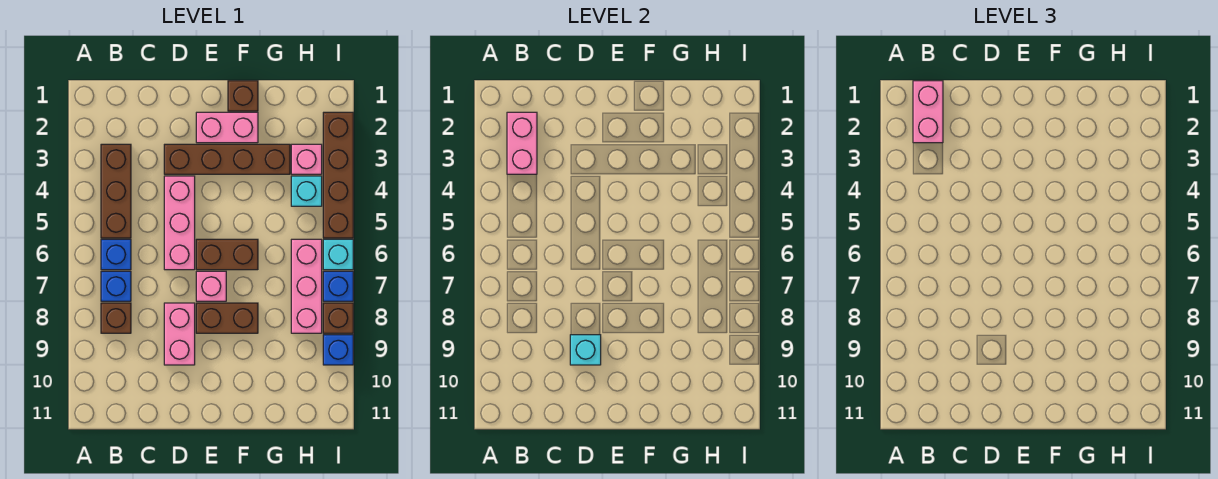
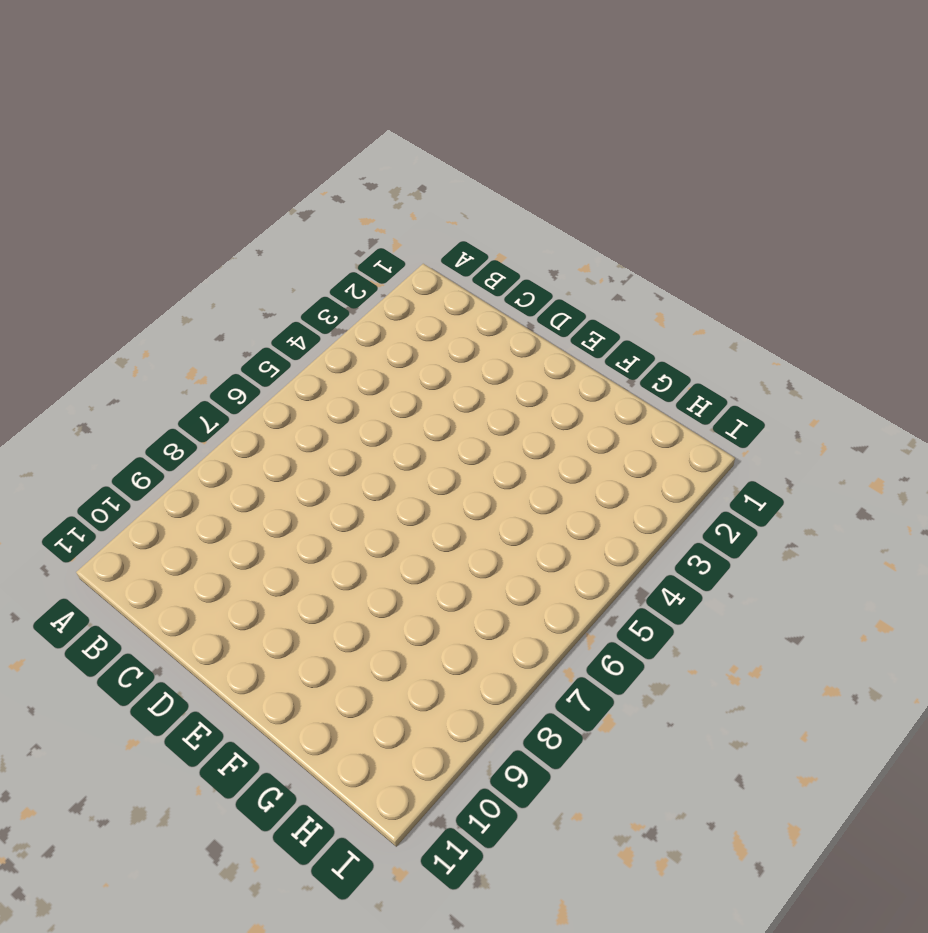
none -> brown brick B3:B5 level 1
none -> blue brick B6 level 1
none -> blue brick B7 level 1

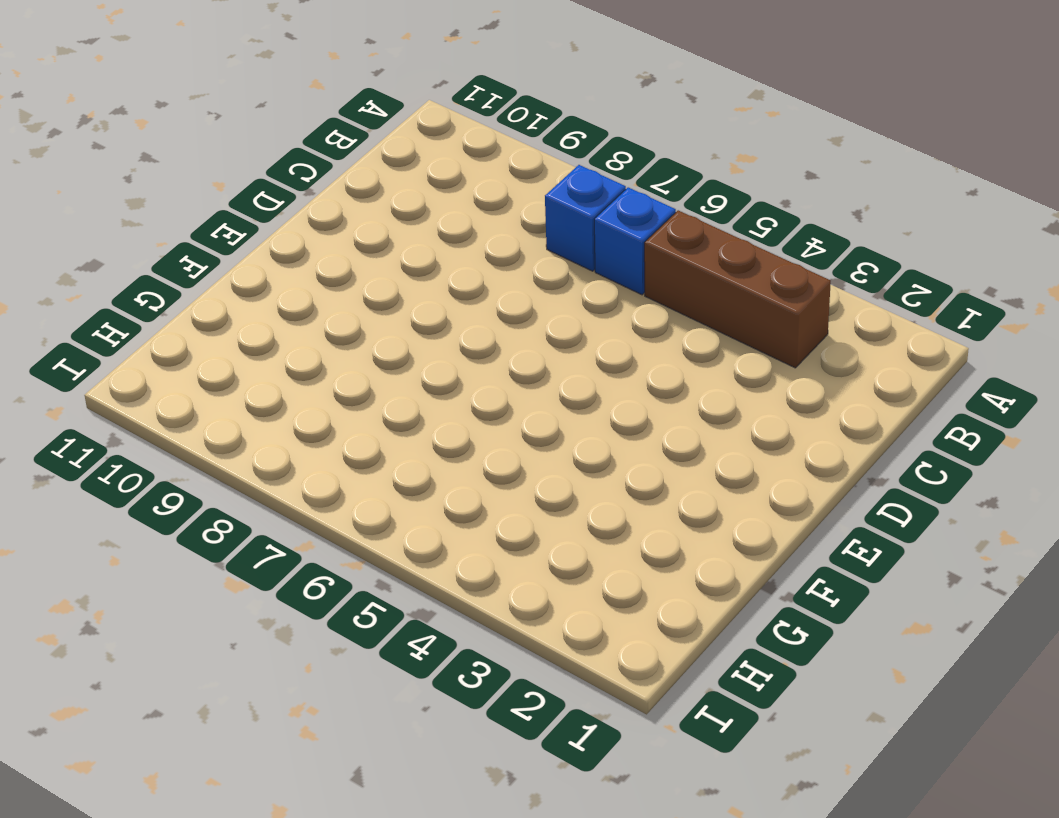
none -> brown brick B8 level 1
none -> brown brick D3:G3 level 1
none -> pink brick D4:D6 level 1

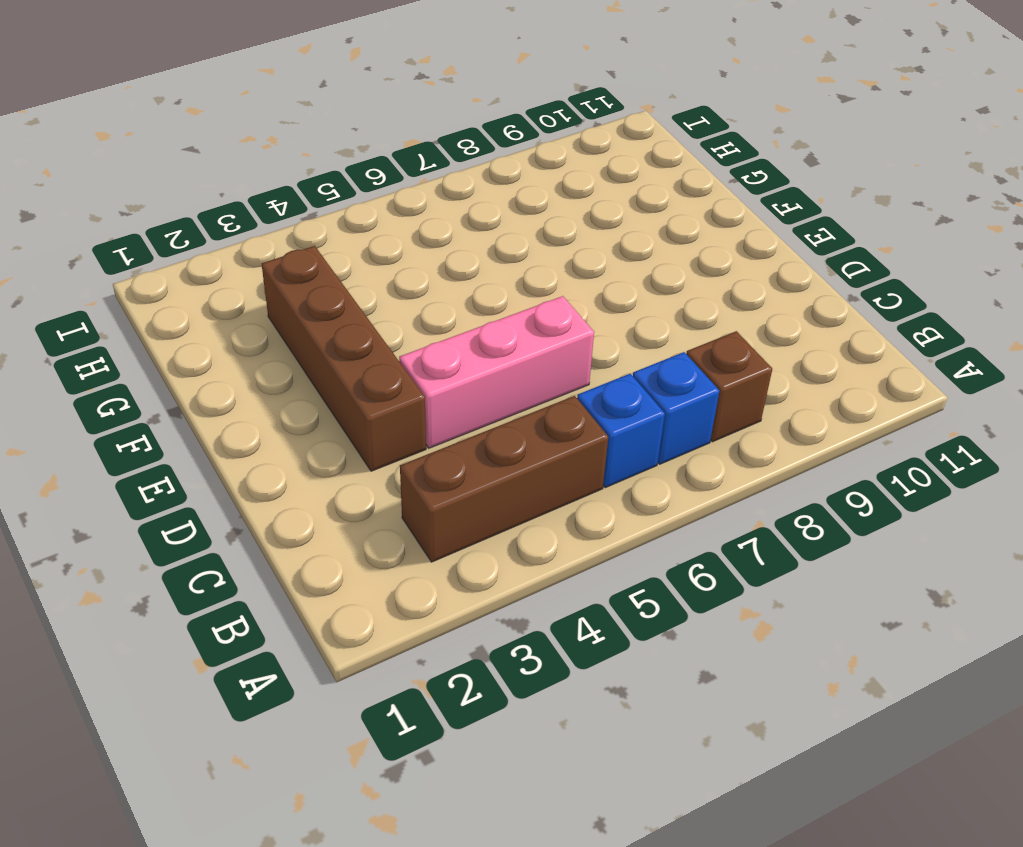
none -> pink brick D8:D9 level 1
none -> pink brick E2:F2 level 1
none -> brown brick E6:F6 level 1

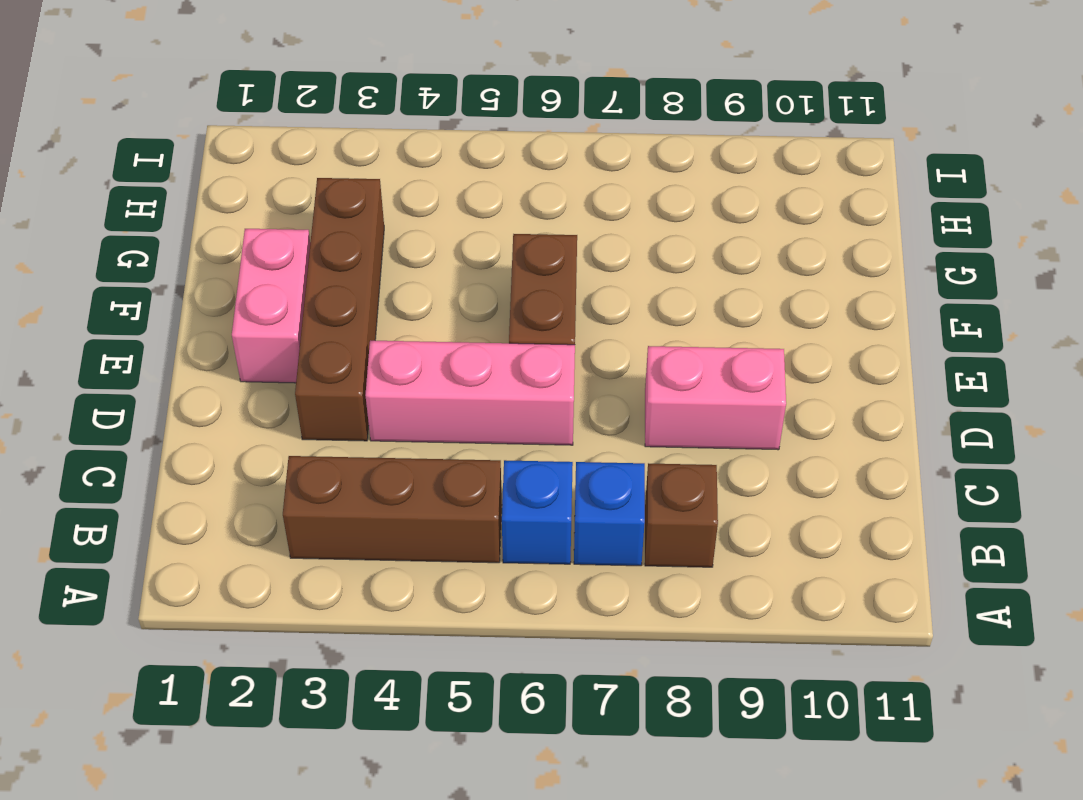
none -> pink brick E7 level 1
none -> brown brick E8:F8 level 1
none -> brown brick F1 level 1

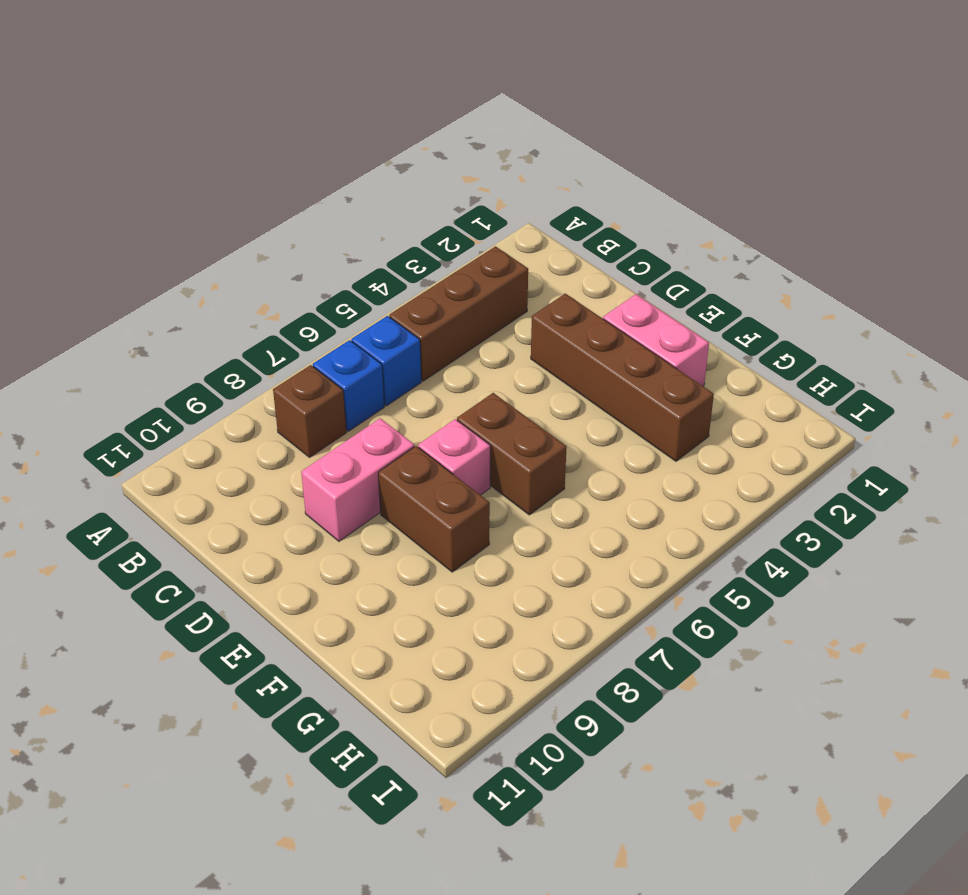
none -> pink brick D4:D6 level 1
none -> brown brick F1 level 1
none -> pink brick H3 level 1

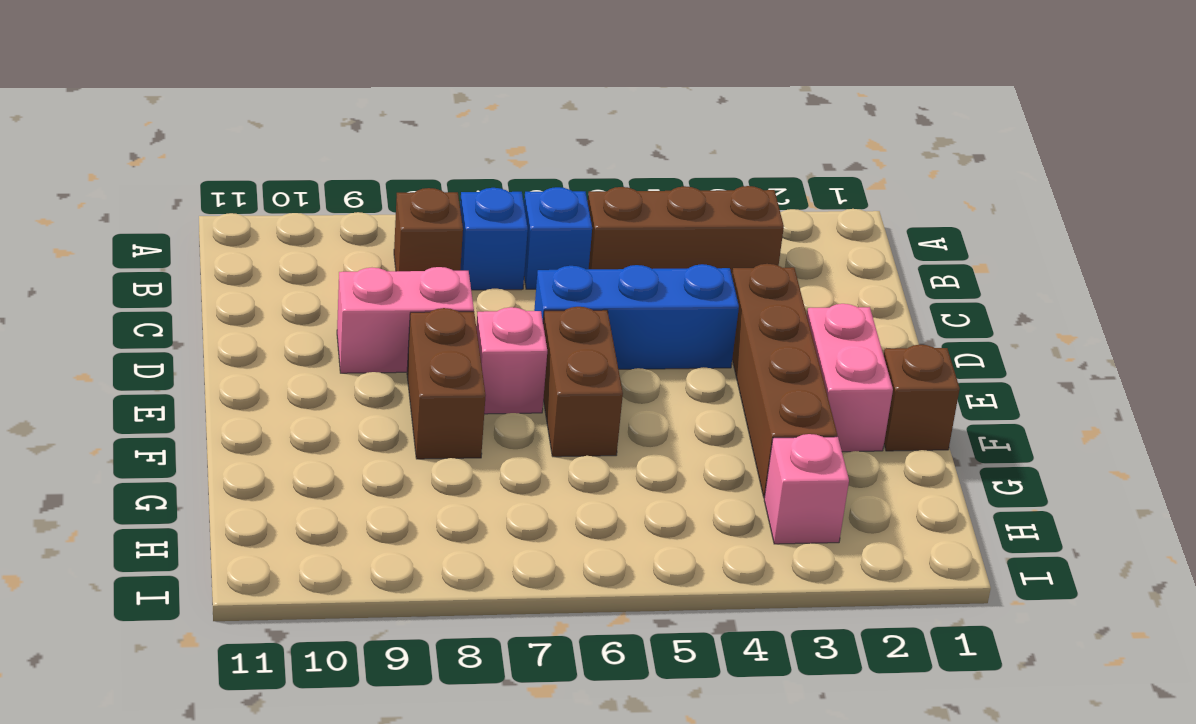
blue brick D4:D6 level 1 -> pink brick D4:D6 level 1
none -> cyan brick H4 level 1
none -> pink brick H6:H8 level 1
none -> brown brick I2:I5 level 1

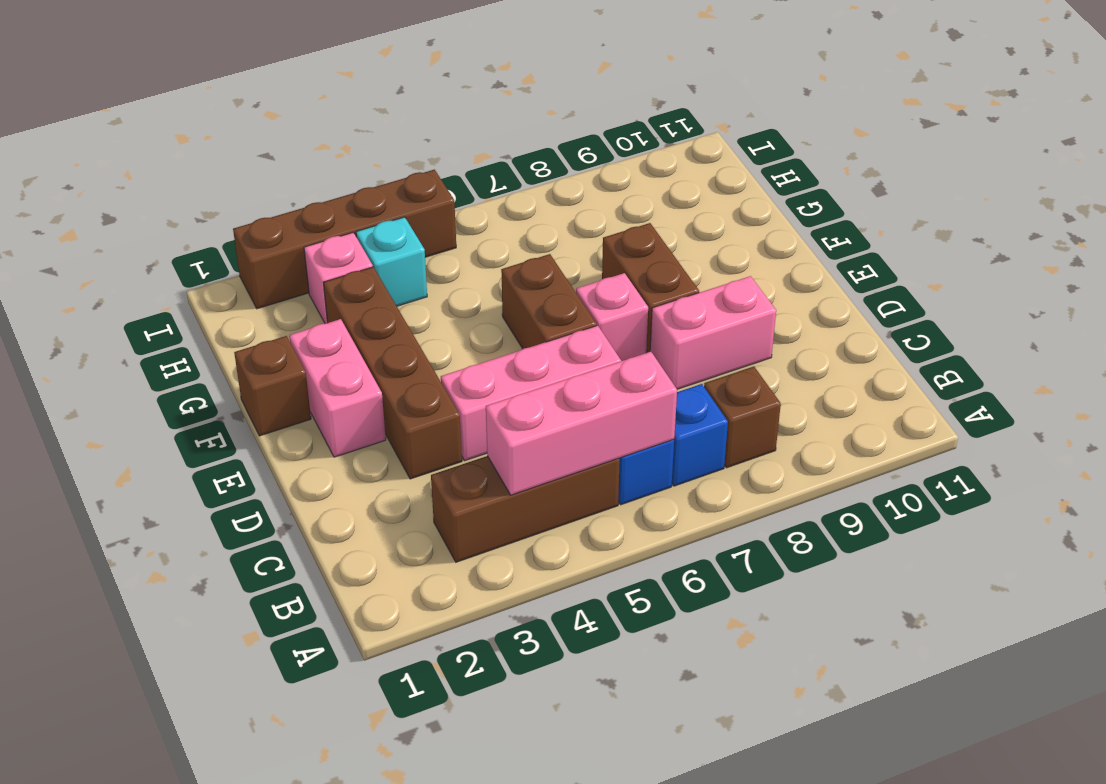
pink brick B4:B6 level 2 -> pink brick H6:H8 level 1
none -> cyan brick I6 level 1
none -> blue brick I7 level 1
none -> brown brick I8 level 1

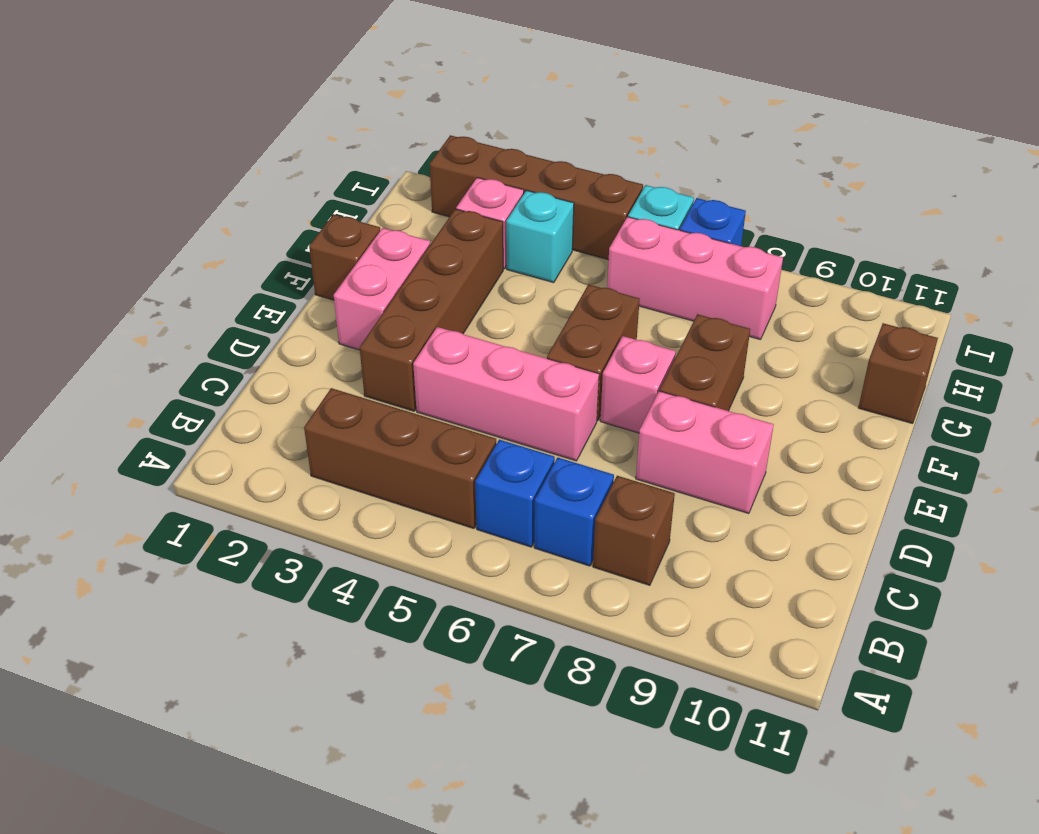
brown brick G11 level 1 -> brown brick I8 level 1
none -> blue brick I9 level 1
none -> pink brick B2:B3 level 2
none -> cyan brick D9 level 2

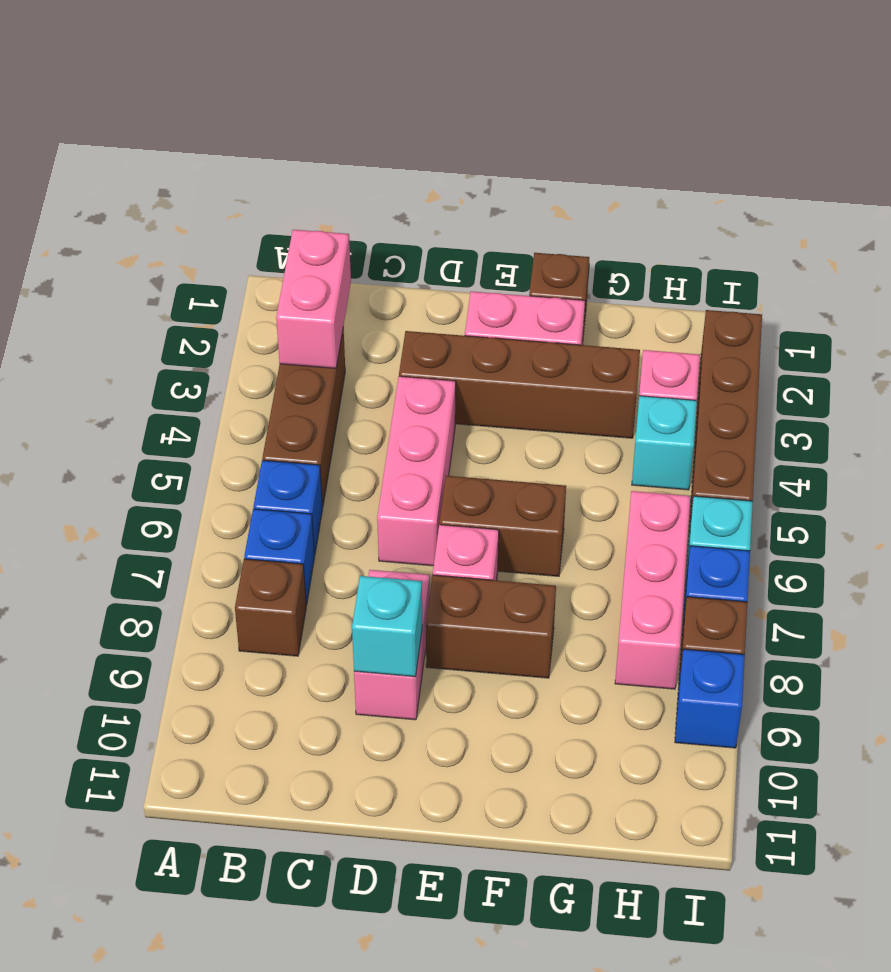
none -> pink brick B1:B2 level 3

